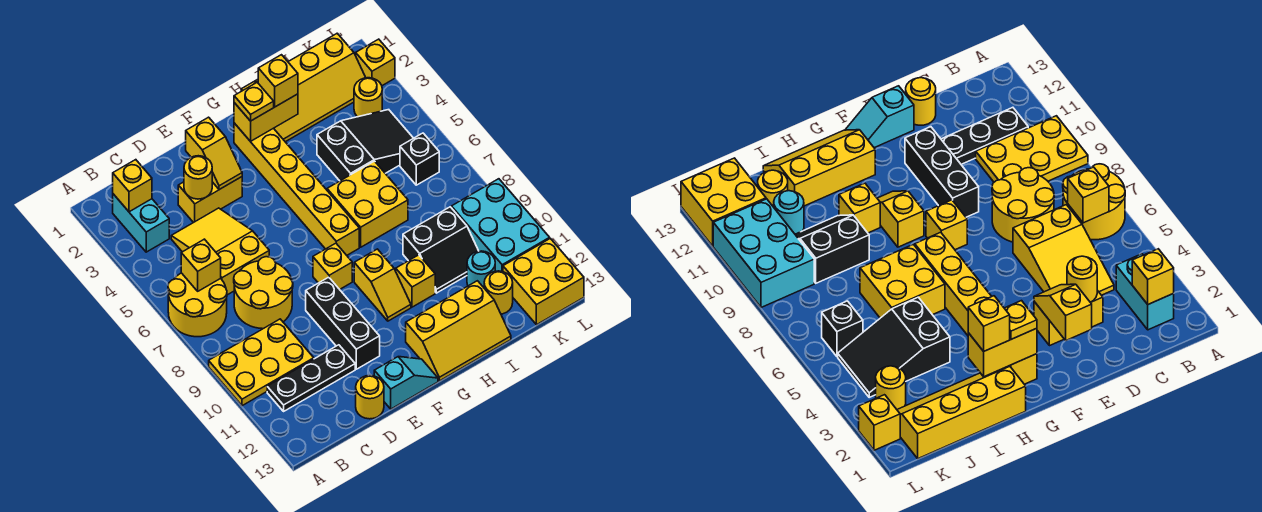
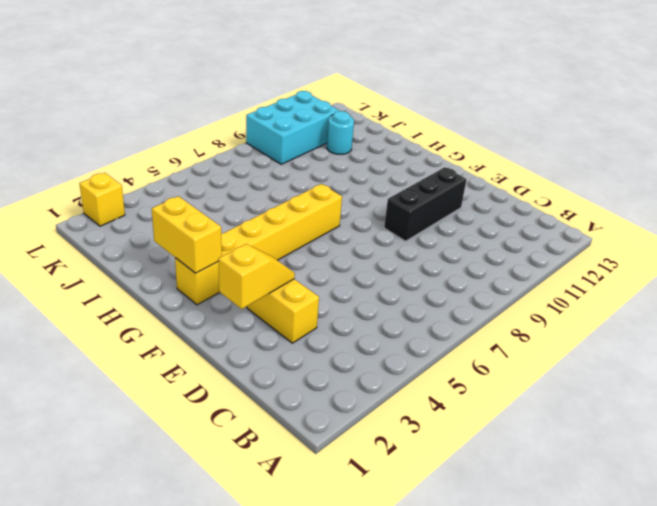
none -> yellow round brick A6:B7 level 1
none -> yellow plate A9:C10 level 1
none -> cyan brick B2:B3 level 1
none -> black plate B11:D11 level 1

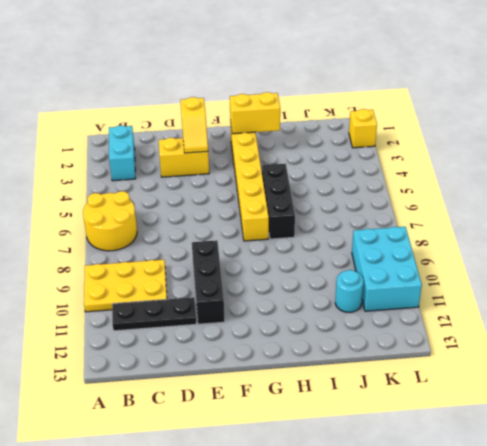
black brick H5:H7 level 1 -> yellow brick H6:I7 level 1
none -> yellow slope C4:D6 level 1 top 6
none -> yellow round brick C7:D8 level 1
none -> yellow round brick D13 level 1
none -> cyan slope E13:F13 level 1 top E

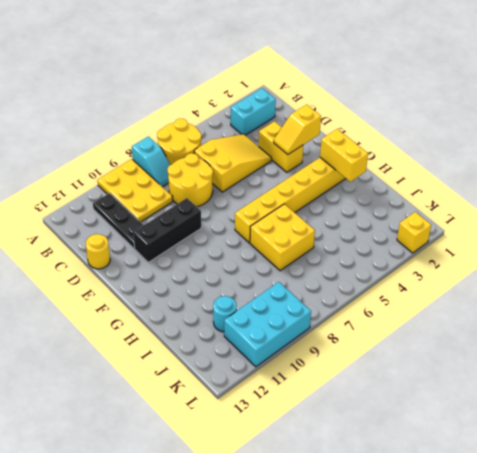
cyan slope A8:B8 level 1 top A -> cyan slope E13:F13 level 1 top E
none -> yellow brick F8 level 1
none -> yellow slope G9:G10 level 1 top 9
none -> yellow slope G12:I13 level 1 top 12
none -> yellow slope H1:K2 level 1 top 1

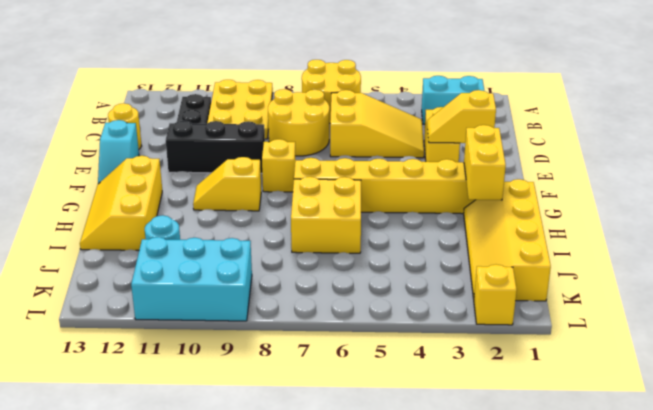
none -> yellow brick H10 level 1
none -> black slope I4:K5 level 1 top I
none -> black slope I9:J10 level 1 top 9
none -> yellow round brick J12 level 1

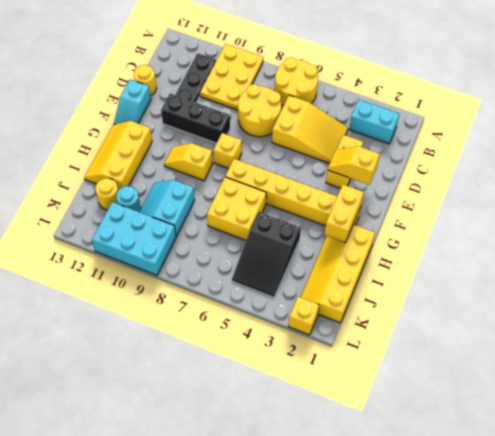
cyan slope I9:J10 level 1 top 9 -> black slope I9:J10 level 1 top 9
none -> yellow brick H10 level 1
none -> yellow round brick K3 level 1
none -> black brick K6 level 1
none -> yellow brick K12:L13 level 1

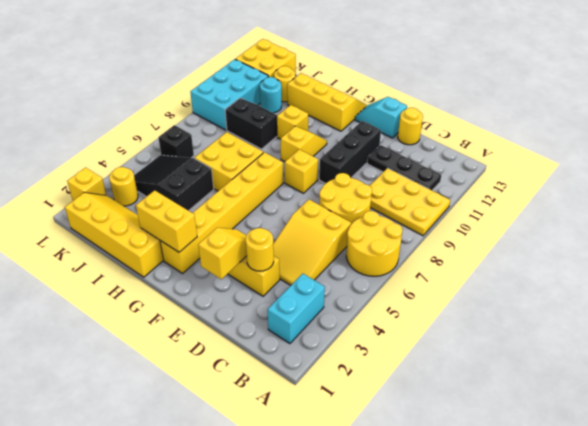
none -> yellow brick B2 level 2
none -> yellow brick B6 level 2
none -> yellow plate G2 level 3
none -> yellow brick H2 level 3

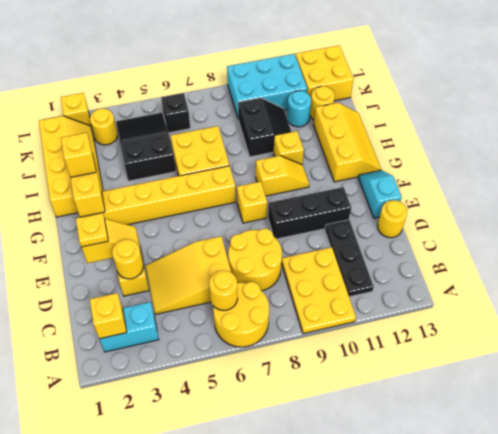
yellow round brick B6 level 2 -> yellow brick B6 level 2
yellow plate E2 level 3 -> yellow plate G2 level 3

